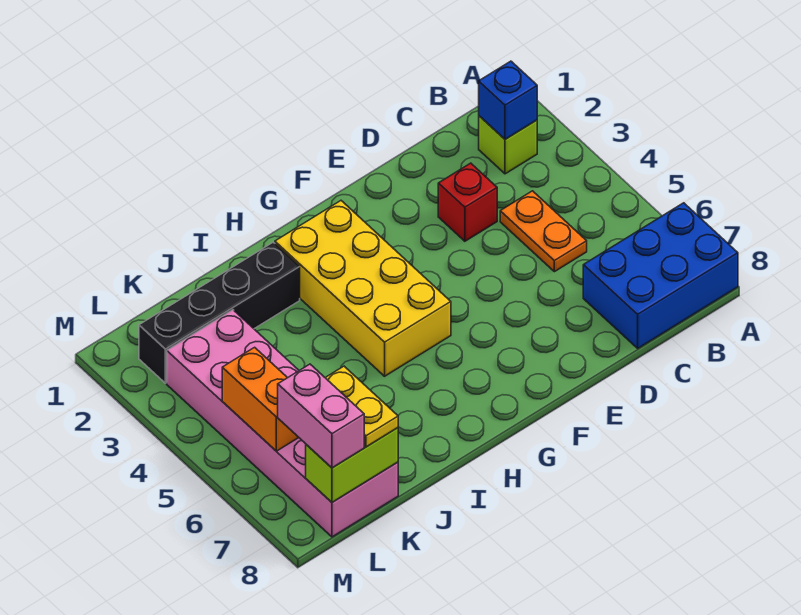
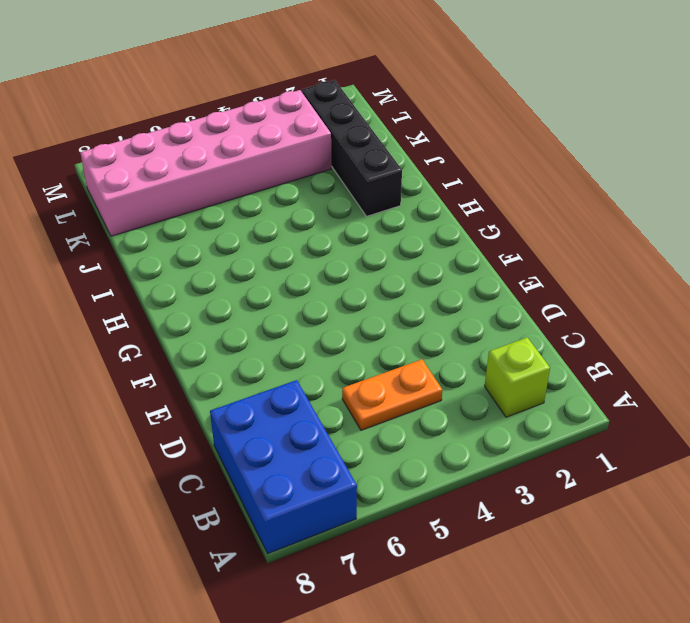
none -> red brick D3 level 1
none -> yellow brick G2:H5 level 1
none -> blue brick B2 level 2

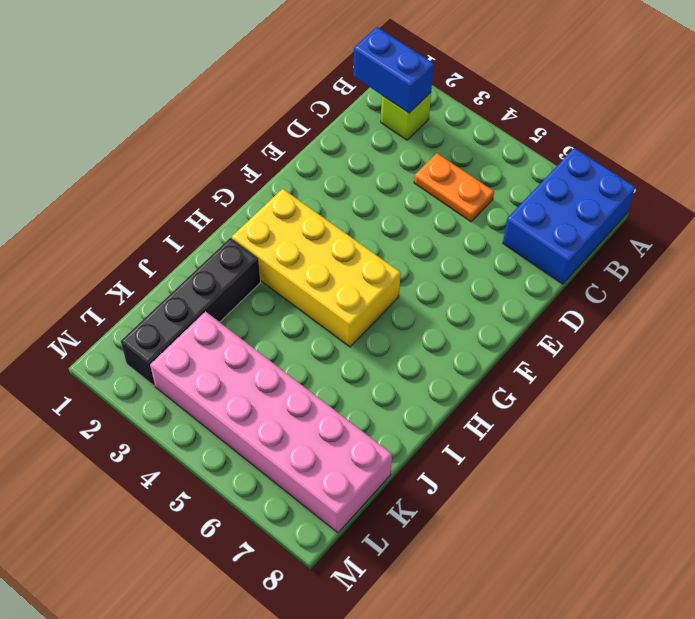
blue brick B1:B2 level 2 -> blue brick B2 level 2
none -> red brick D3 level 1
none -> lime brick K8:L8 level 2
none -> orange brick L5:L6 level 2

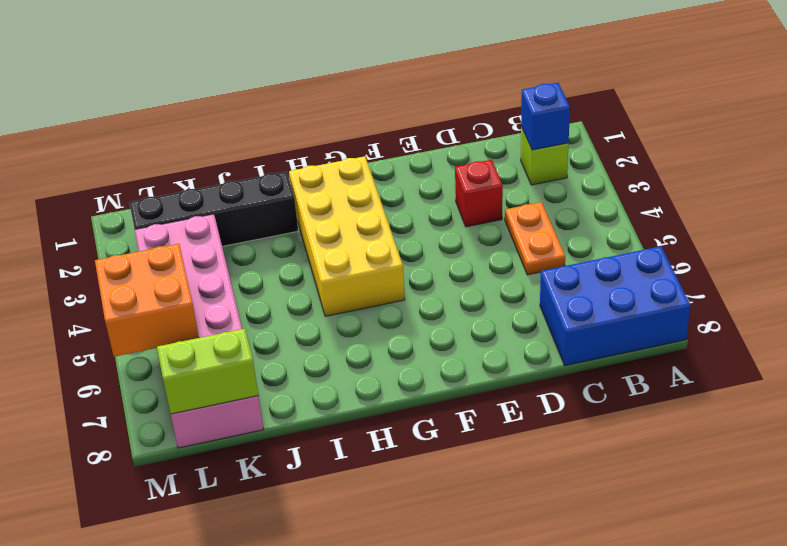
orange brick L5:M6 level 2 -> orange brick L5:L6 level 2
none -> yellow plate K7:K8 level 3
none -> pink brick L7:L8 level 3

